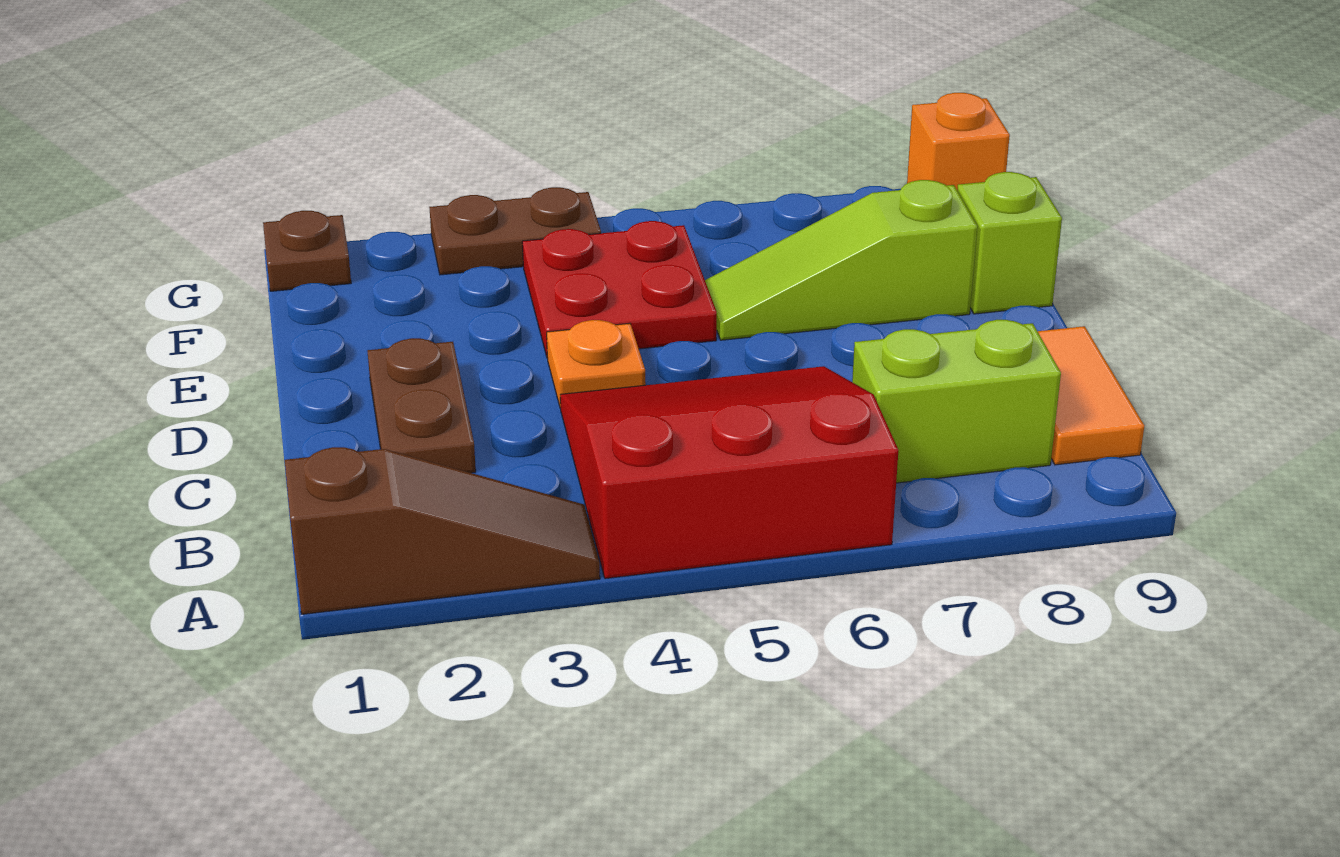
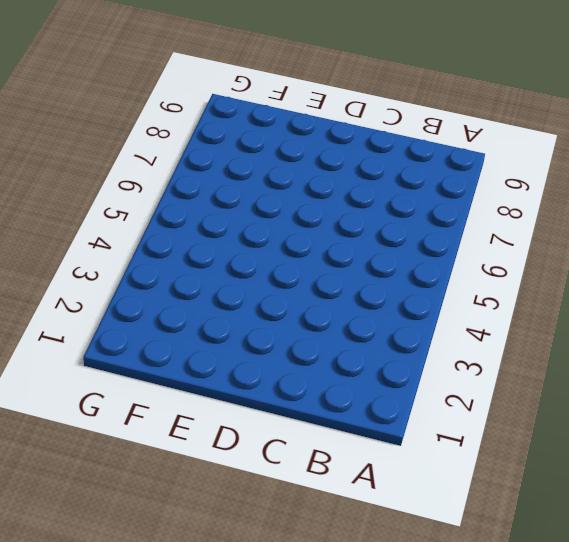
none -> brown slope A1:A3 level 1 top 1
none -> red slope A4:C6 level 1 top A
none -> lime brick B7:B8 level 1

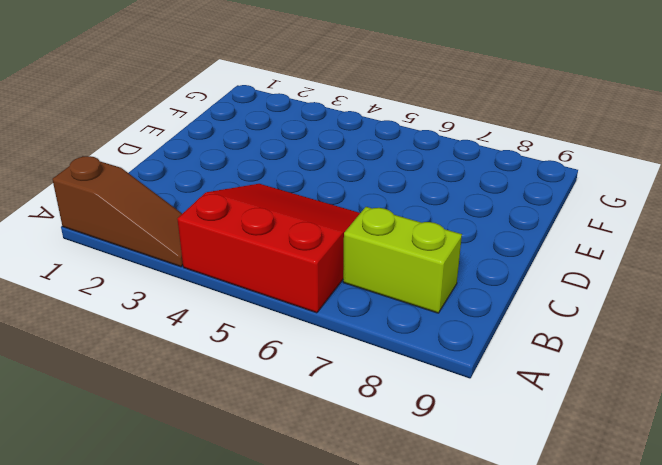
none -> orange tile B9:C9 level 1
none -> brown plate C2:D2 level 1
none -> orange plate D4 level 1

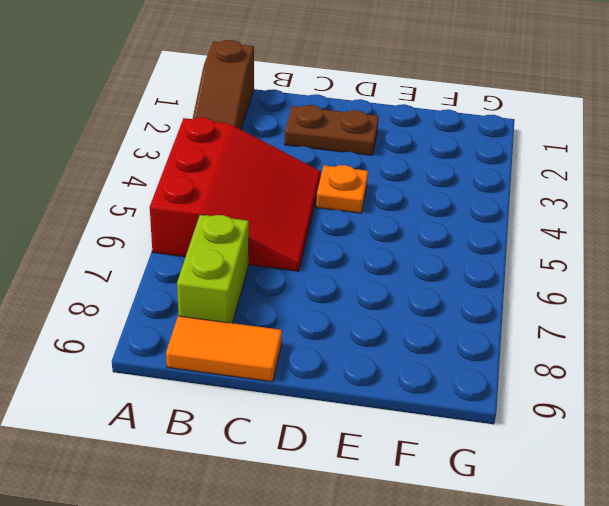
none -> red plate E4:F5 level 1
none -> lime slope E6:E8 level 1 top 8
none -> lime brick E9 level 1

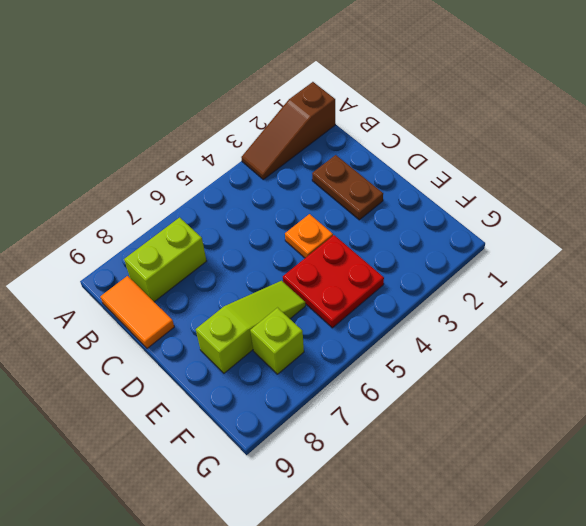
lime brick F7 level 1 -> lime brick E9 level 1
none -> red slope A4:C6 level 1 top A
none -> brown plate G1 level 1
none -> brown plate G3:G4 level 1

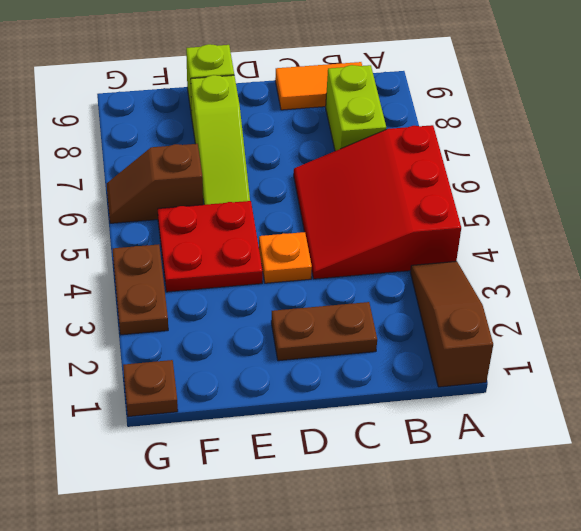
brown slope F6:G6 level 1 top F -> none
none -> orange brick G9 level 1

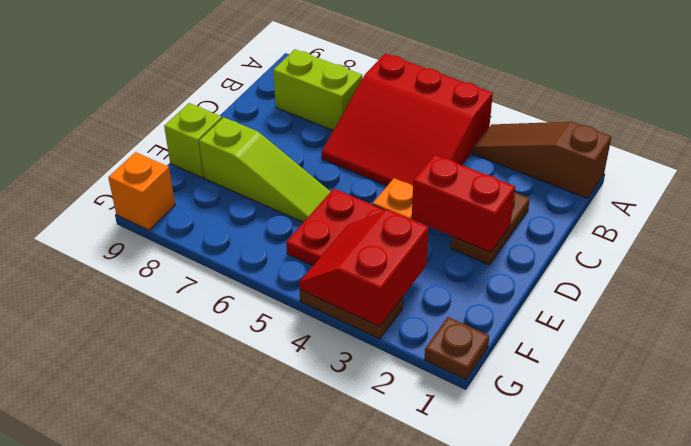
red brick D2:D3 level 2 -> none
red slope F3:G4 level 2 top 3 -> none
none -> orange tile B9:C9 level 1

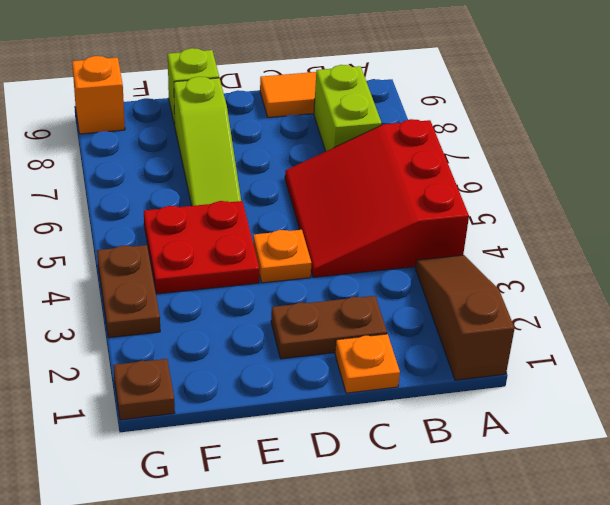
orange plate C1 level 1 -> none

